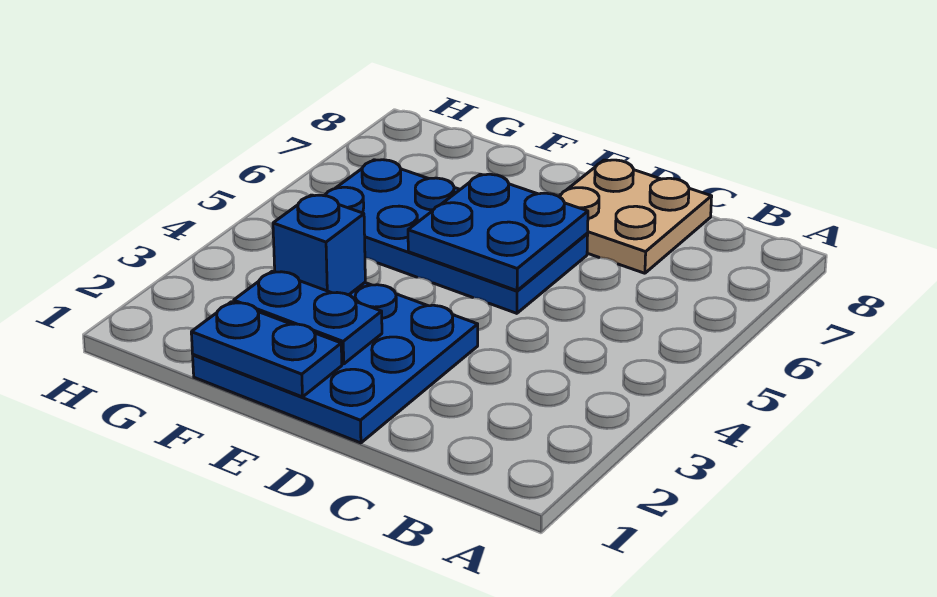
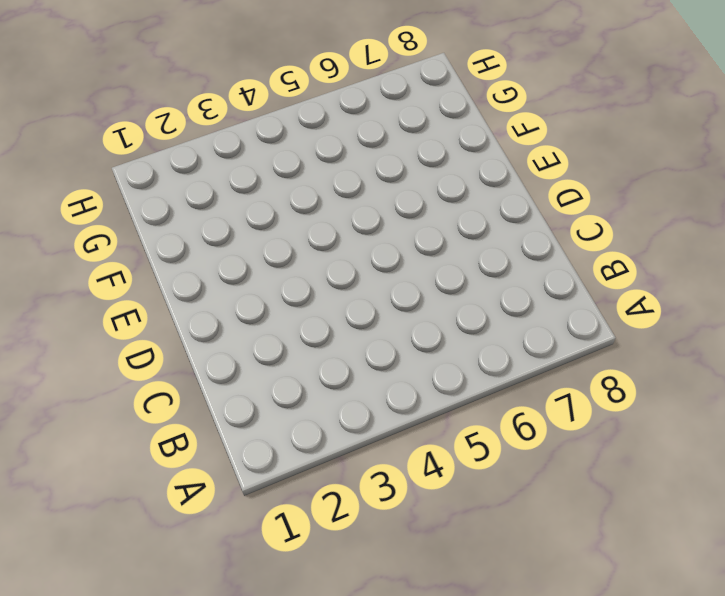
none -> tan plate C7:D8 level 1
none -> blue plate D1:F3 level 1

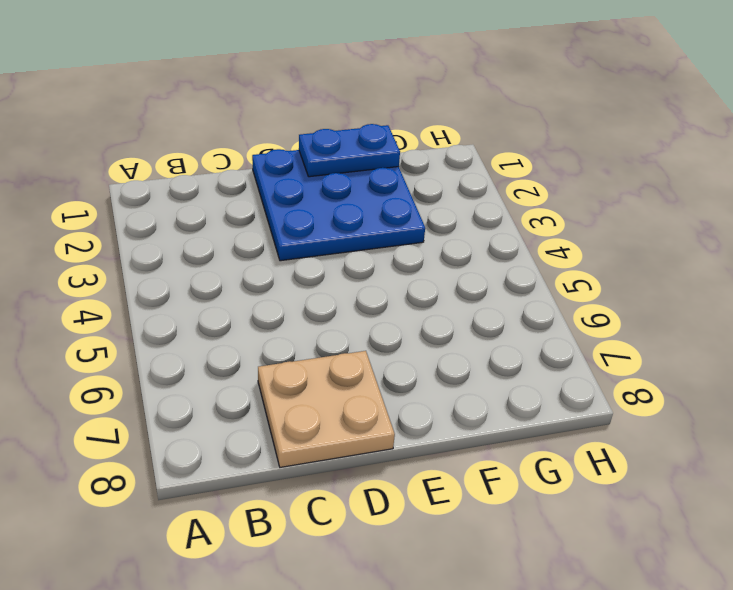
none -> blue plate D5:G6 level 1
none -> blue plate D5:E6 level 2

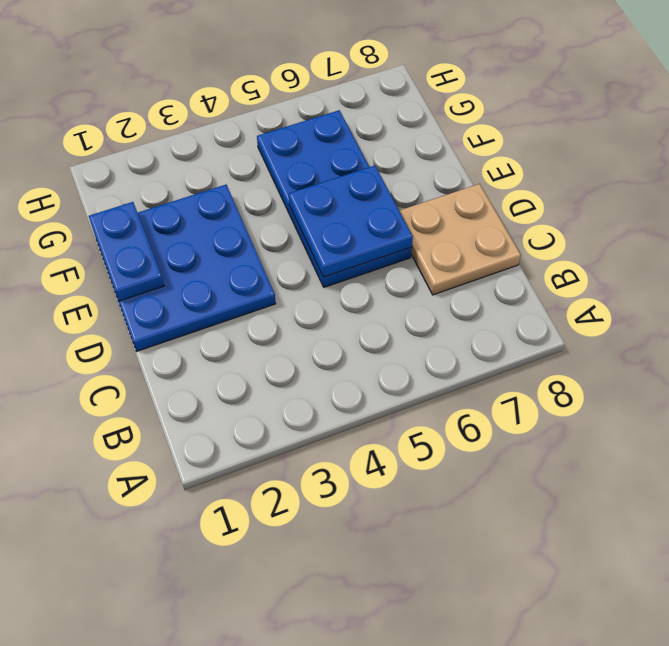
none -> blue plate E2:F2 level 2
none -> blue brick F3 level 2

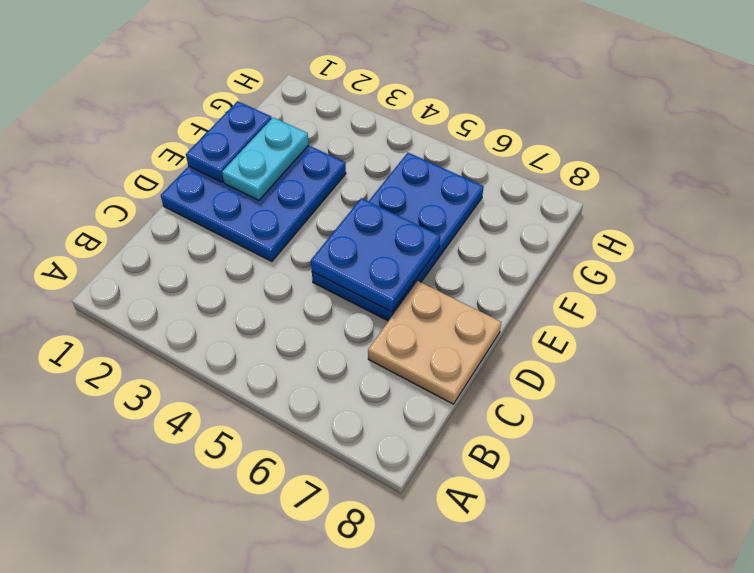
cyan plate E2:F2 level 2 -> blue plate E2:F2 level 2
none -> blue brick F3 level 2

